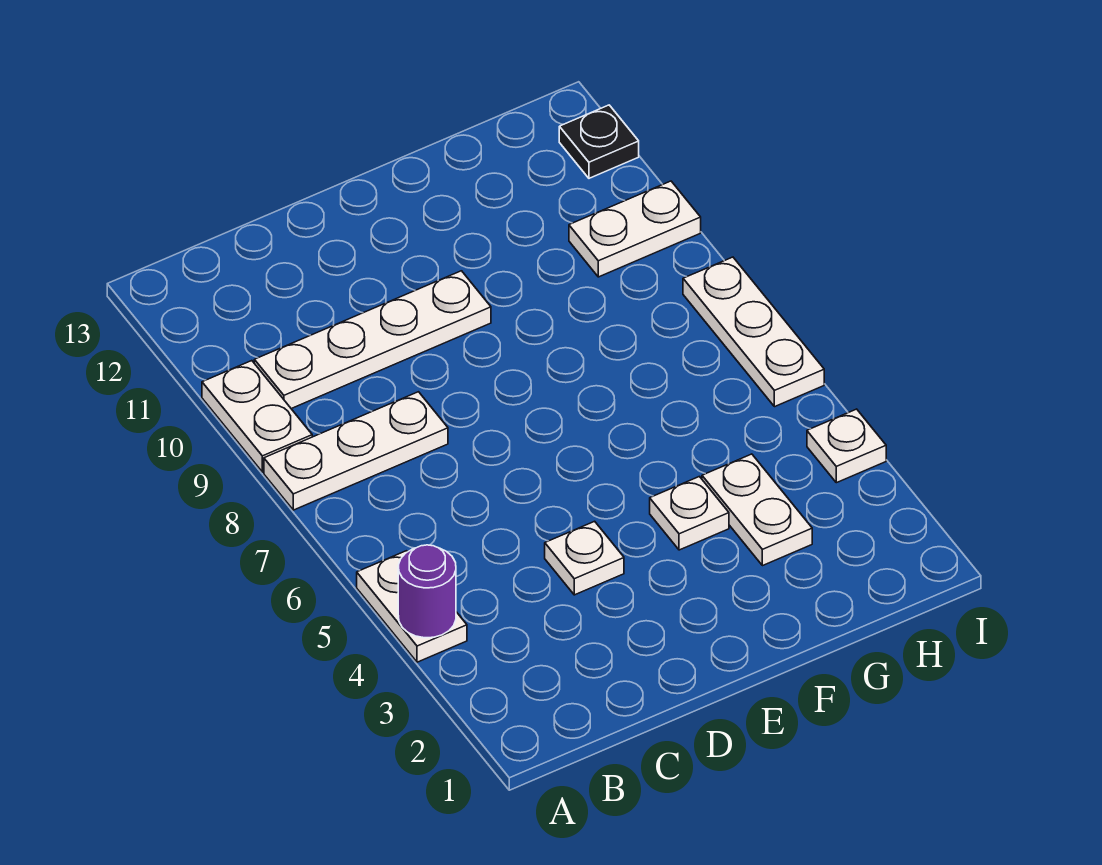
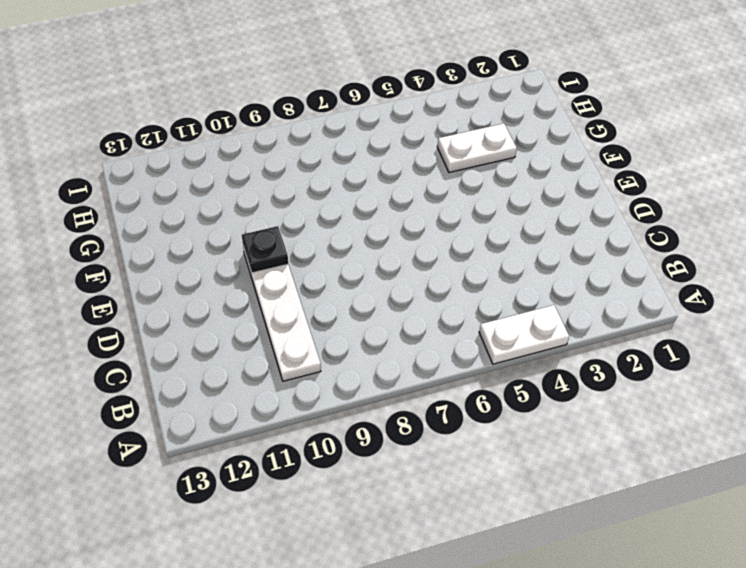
black plate E10 level 2 -> black plate I12 level 1
none -> white plate A8:C8 level 1
none -> white plate A9:A10 level 1
none -> white plate D4 level 1

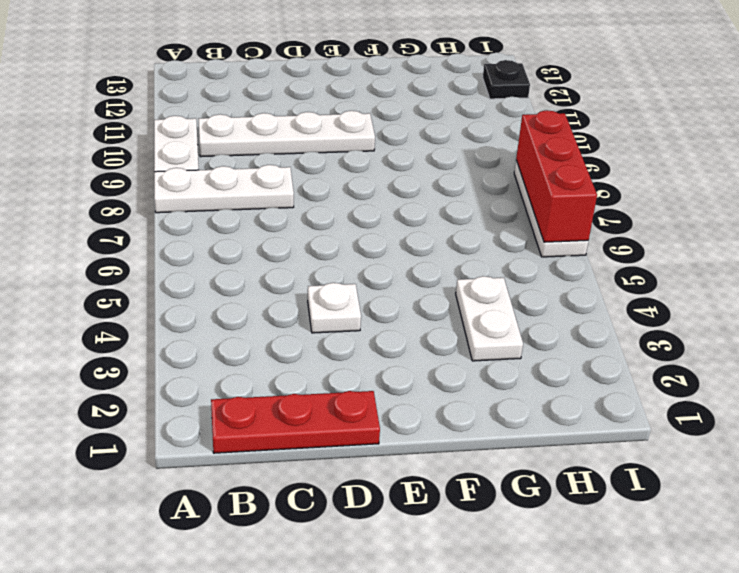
red plate B1:D1 level 1 -> none
red brick I6:I8 level 2 -> none
none -> white plate A4:A5 level 1
none -> white plate F4 level 1
none -> white plate H10:I10 level 1

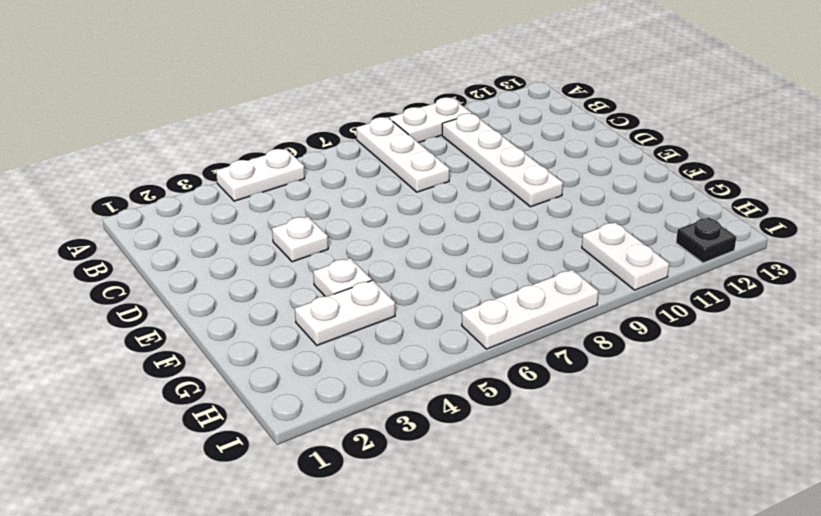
none -> white plate I4 level 1
none -> purple round brick A4 level 2

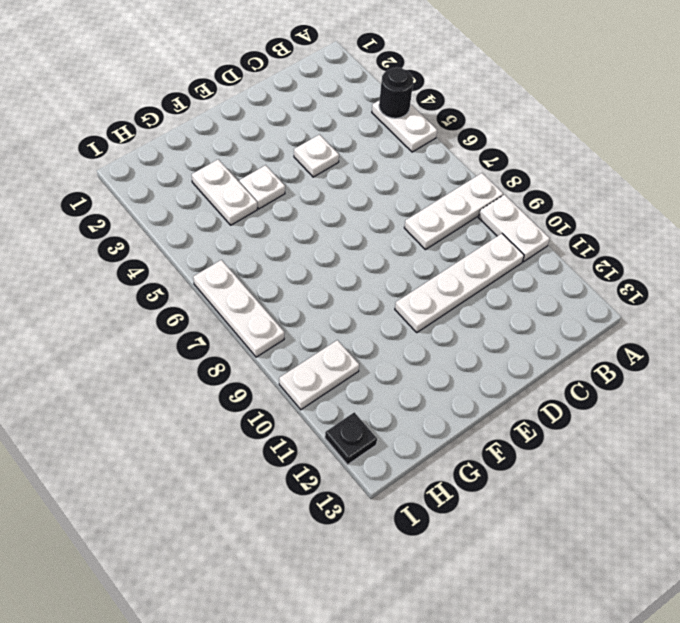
black round brick A4 level 2 -> purple round brick A4 level 2
none -> white plate I4 level 1

